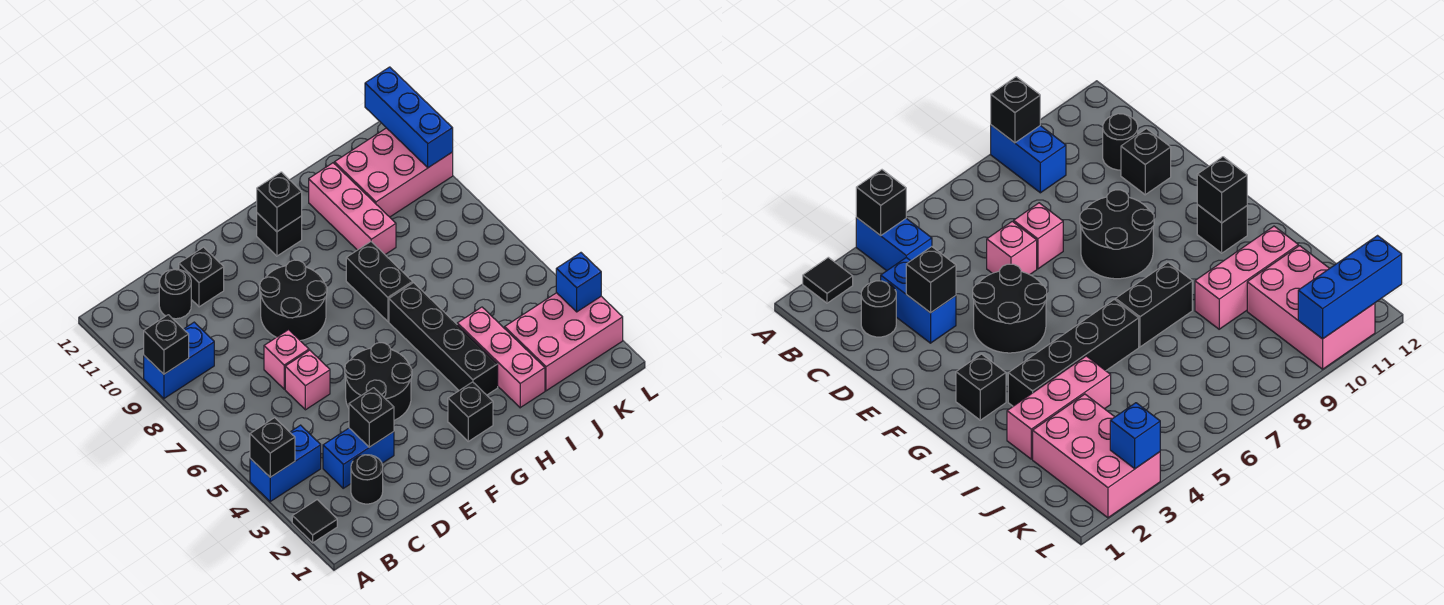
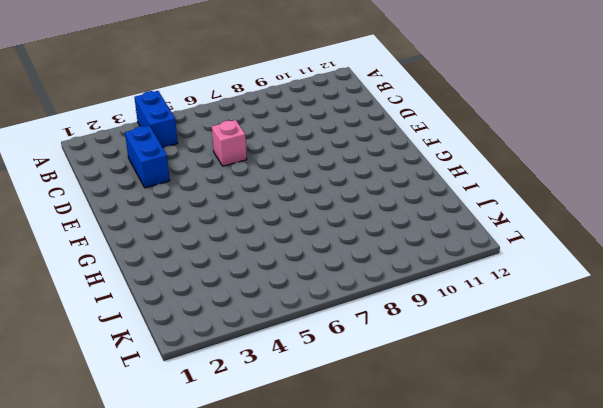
none -> black tile A2 level 1
none -> blue brick A9:B9 level 1
none -> black round brick C2 level 1

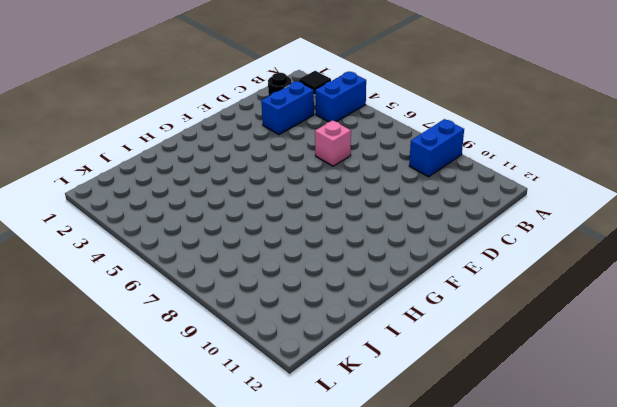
none -> black round brick C11 level 1
none -> pink brick D7 level 1
none -> black brick D11 level 1

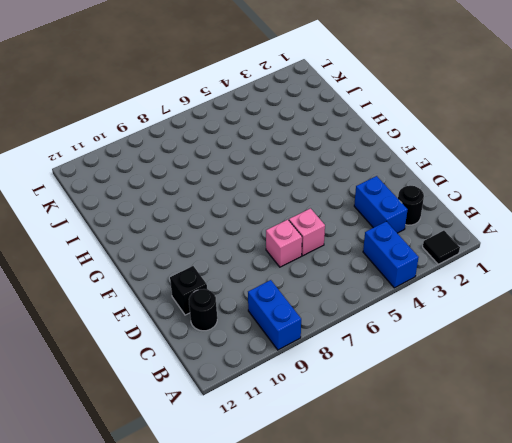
none -> black round brick E4:F5 level 1
none -> black round brick E8:F9 level 1
none -> black brick G2 level 1

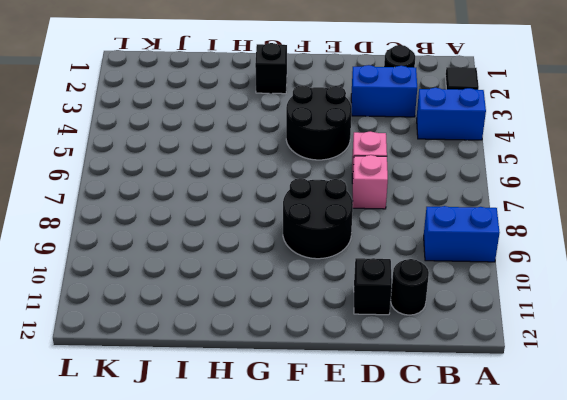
none -> black brick G11 level 1
none -> black brick H3:H6 level 1
none -> black brick H7:H8 level 1

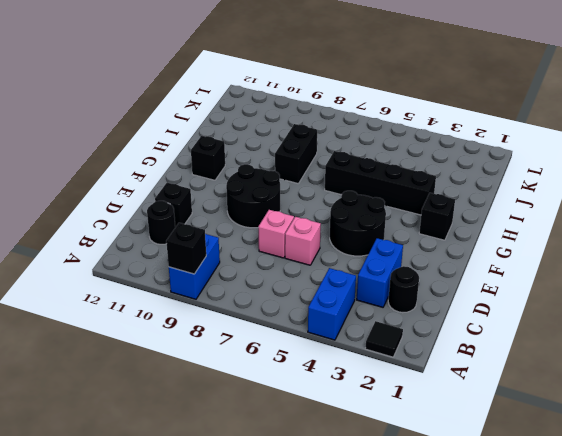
black brick H8:I8 level 1 -> black brick H7:H8 level 1
none -> pink brick I2:I4 level 1
none -> pink brick I9:I11 level 1
none -> pink brick J2:L3 level 1

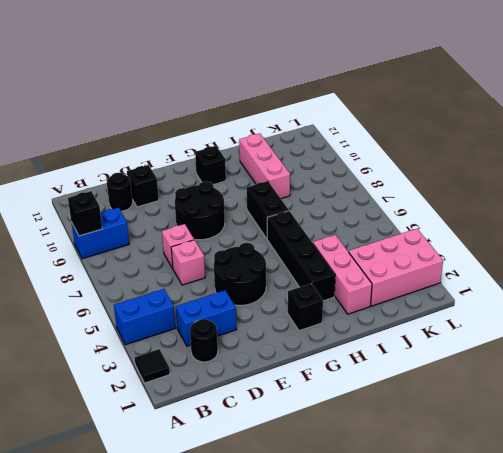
none -> pink brick J10:L11 level 1
none -> black brick A4 level 2
none -> black brick D3 level 2

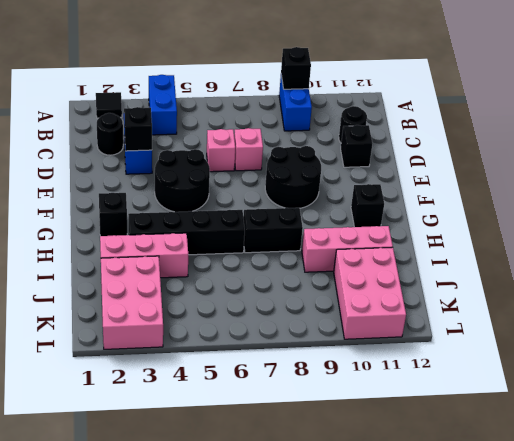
none -> black brick A4 level 2
none -> black brick G11 level 2
none -> blue brick L3 level 2

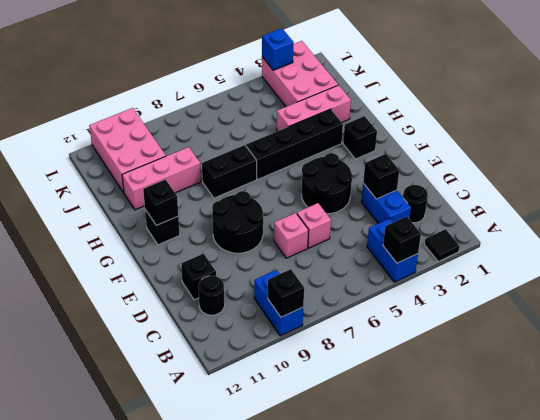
none -> blue brick L10:L12 level 2

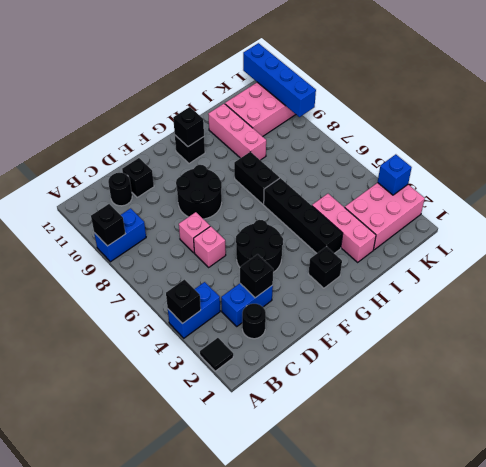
blue brick L9:L12 level 2 -> blue brick L10:L12 level 2

